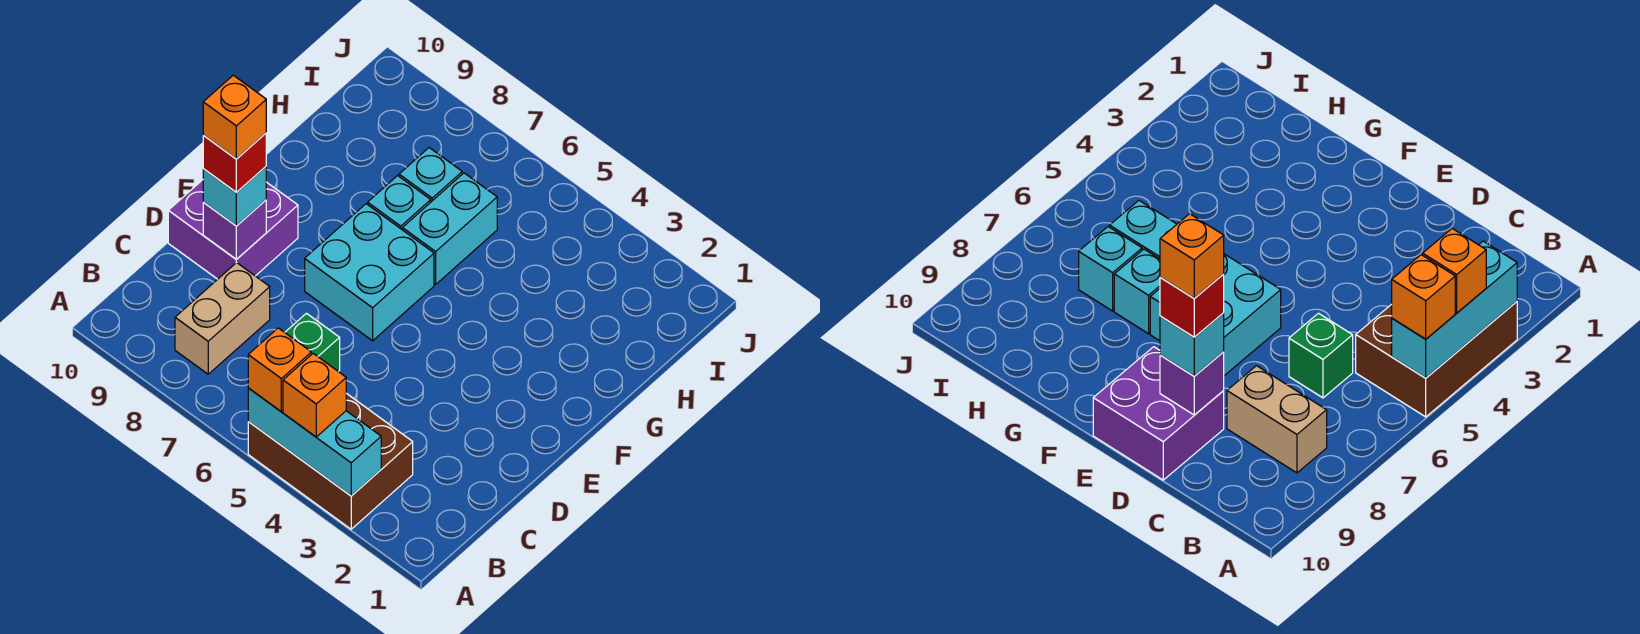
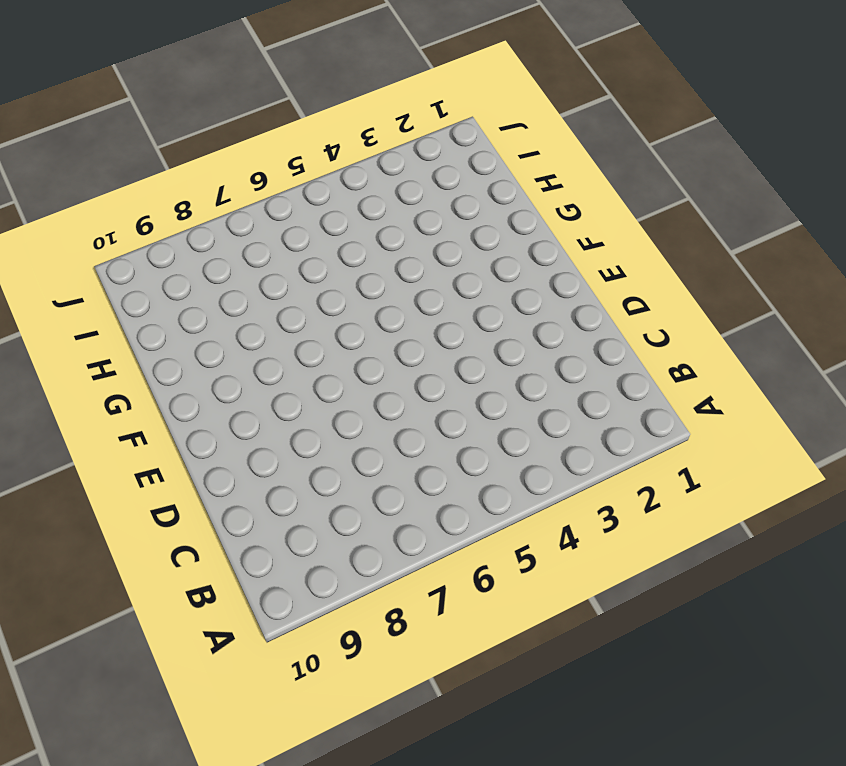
none -> brown brick A3:B5 level 1
none -> tan brick B8:C8 level 1
none -> green brick C6 level 1

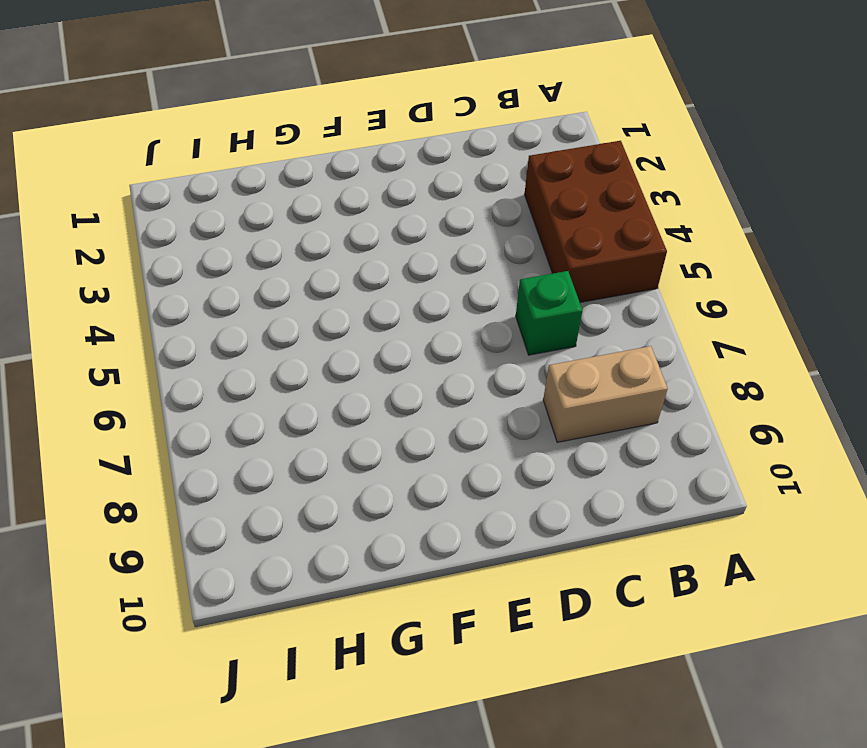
none -> purple brick D9:E10 level 1
none -> cyan brick E6:F7 level 1
none -> cyan brick G6:H6 level 1

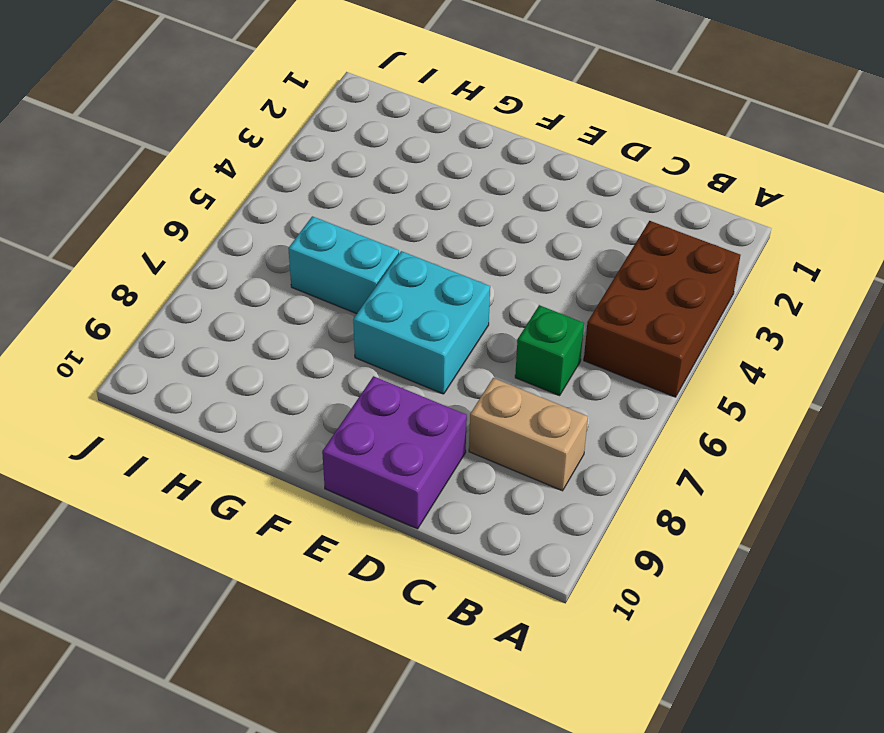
none -> cyan brick G7 level 1
none -> cyan brick H7 level 1
none -> cyan brick A3:A5 level 2

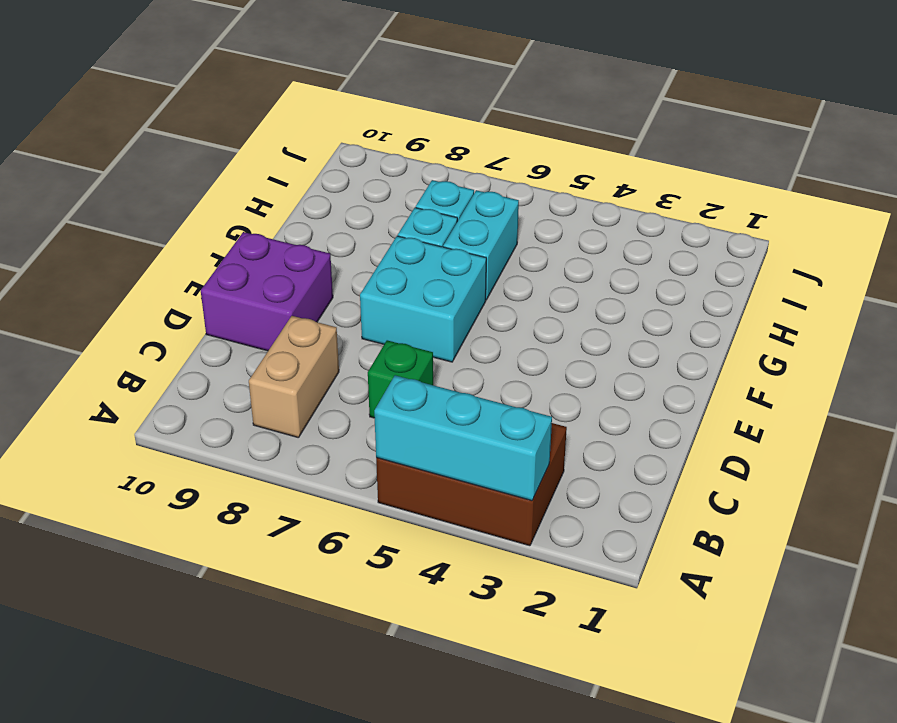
none -> purple brick D9 level 2
none -> orange brick A4 level 3
none -> orange brick A5 level 3

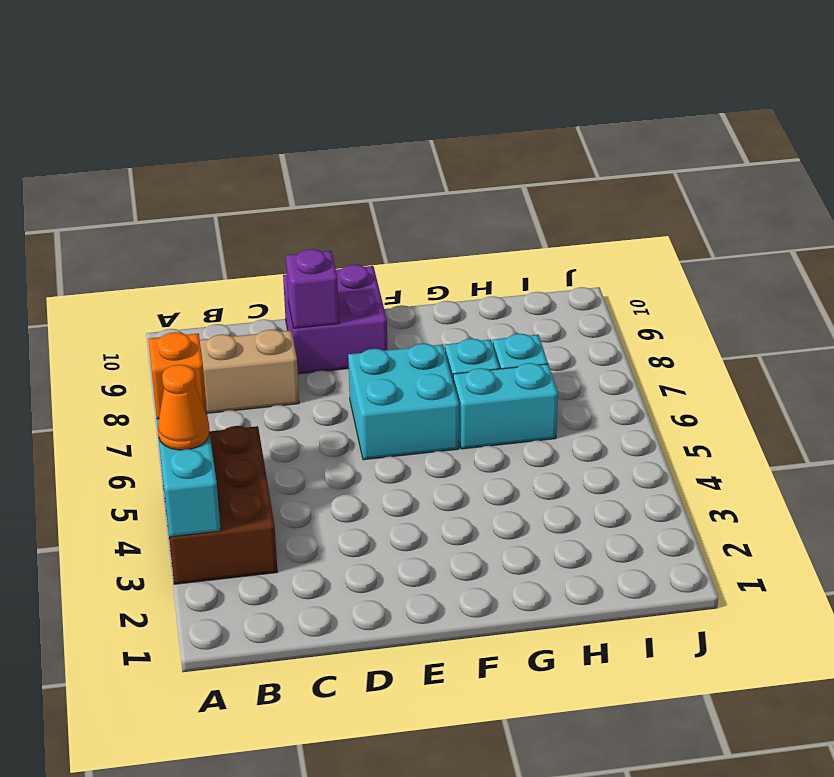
orange cone A4 level 3 -> orange brick A4 level 3
none -> green brick C6 level 1
none -> cyan brick D9 level 3
none -> red brick D9 level 4

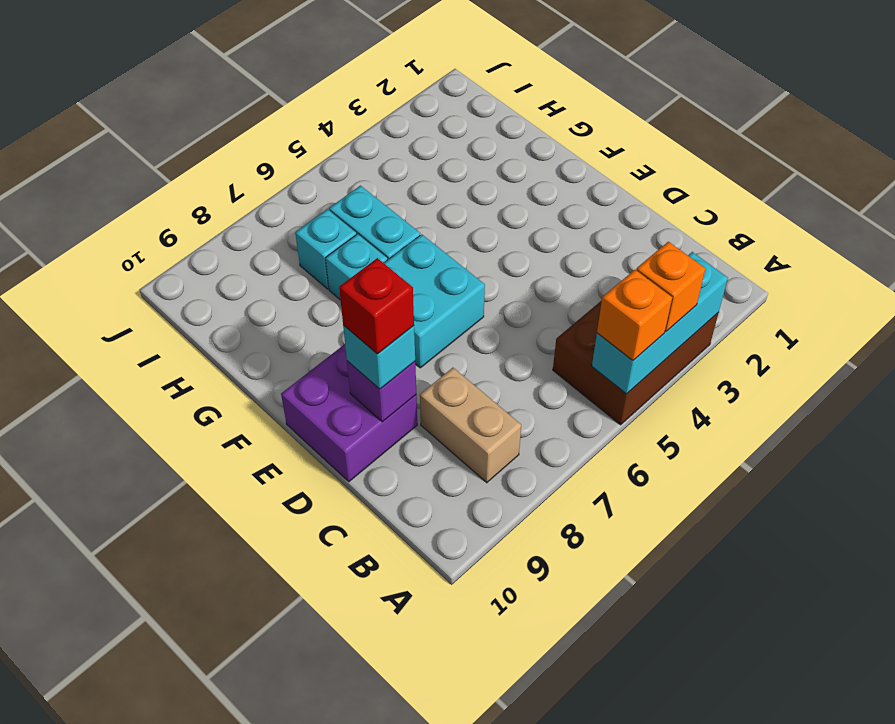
none -> green brick C6 level 1
none -> orange brick D9 level 5

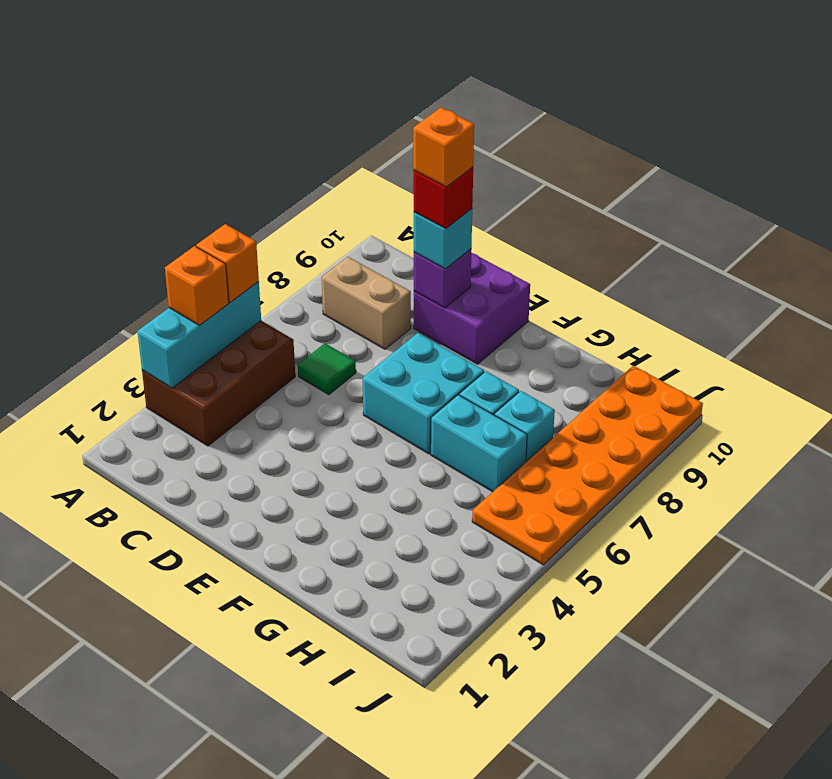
green tile C6 level 1 -> green brick C6 level 1
orange plate I5:J10 level 1 -> none

